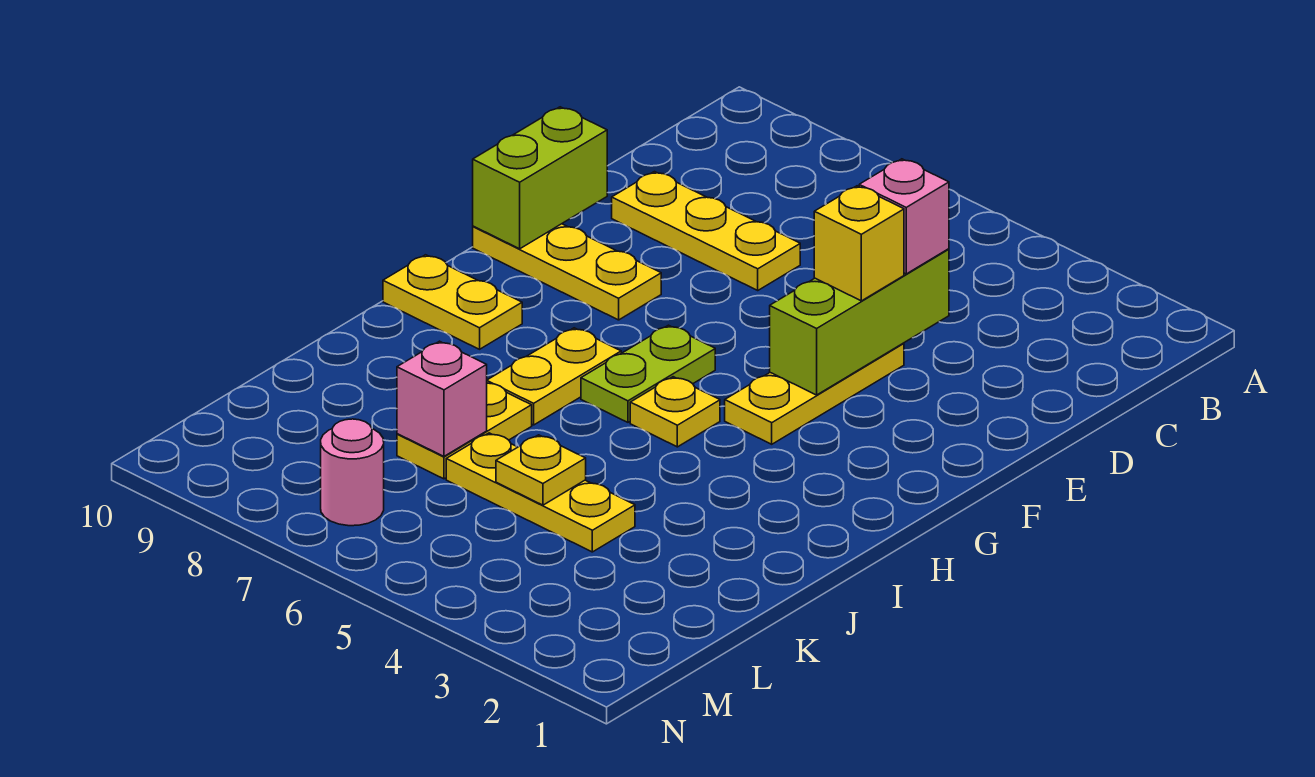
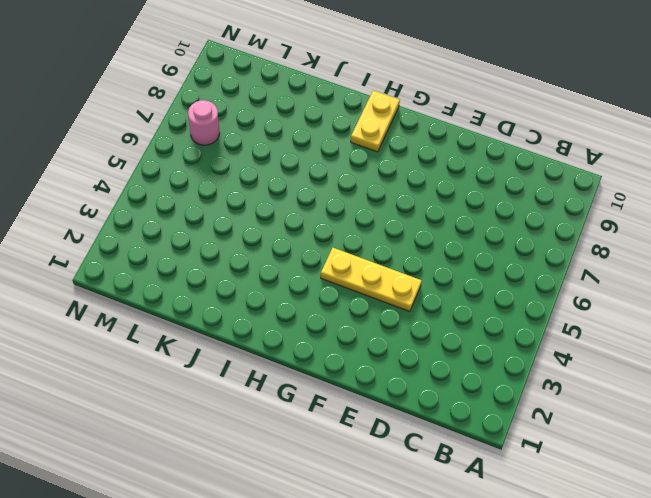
none -> yellow plate D7:D9 level 1
none -> yellow plate F8:F10 level 1
none -> lime plate G6:H6 level 1

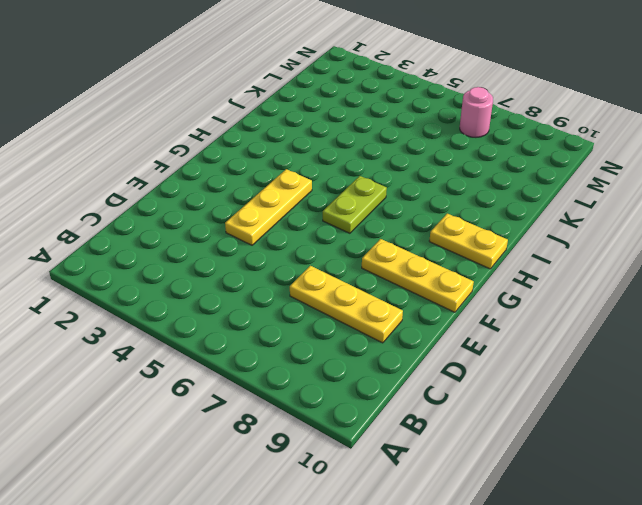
none -> yellow plate H5 level 1
none -> yellow plate H7:I7 level 1
none -> yellow plate J7:K7 level 1

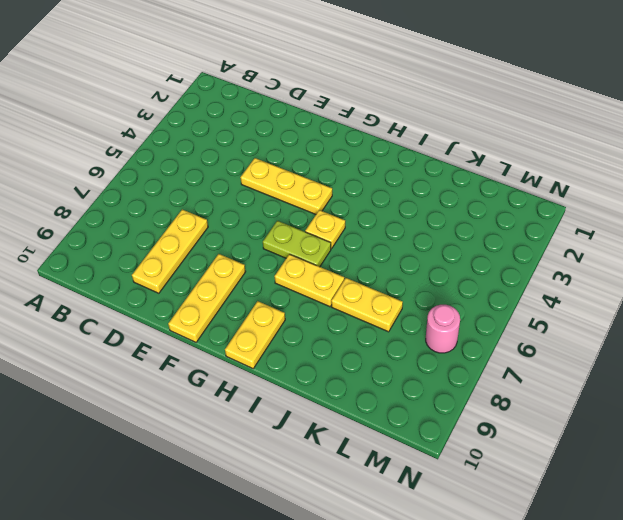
none -> yellow plate K4:K6 level 1
none -> lime brick D4:F4 level 2
none -> lime brick E10:F10 level 2

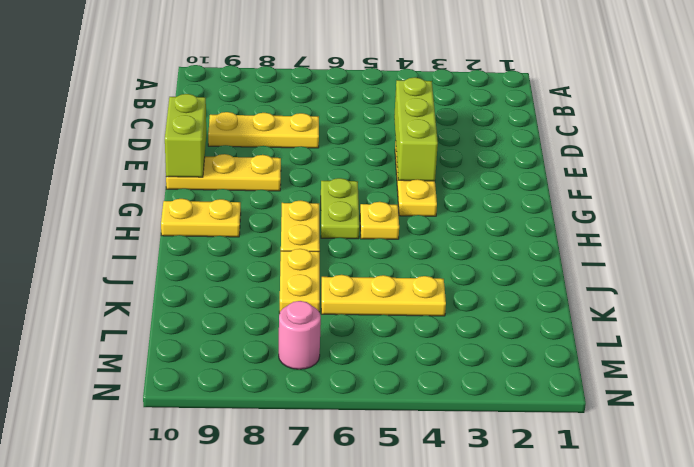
none -> yellow plate K5 level 2
none -> pink brick K7 level 2
none -> pink brick D4 level 3

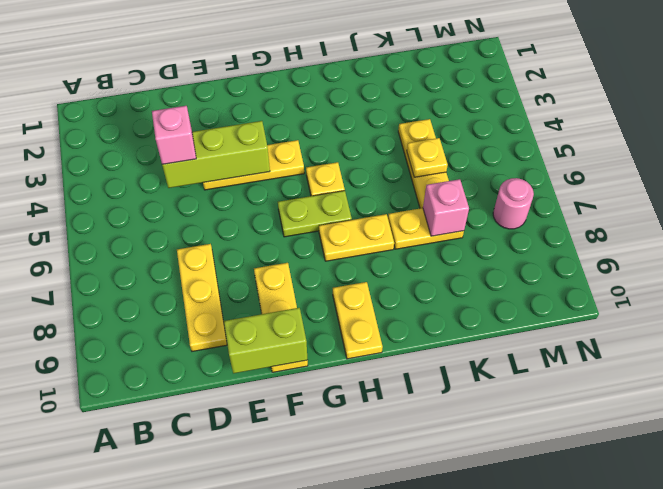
none -> yellow brick E4 level 3

